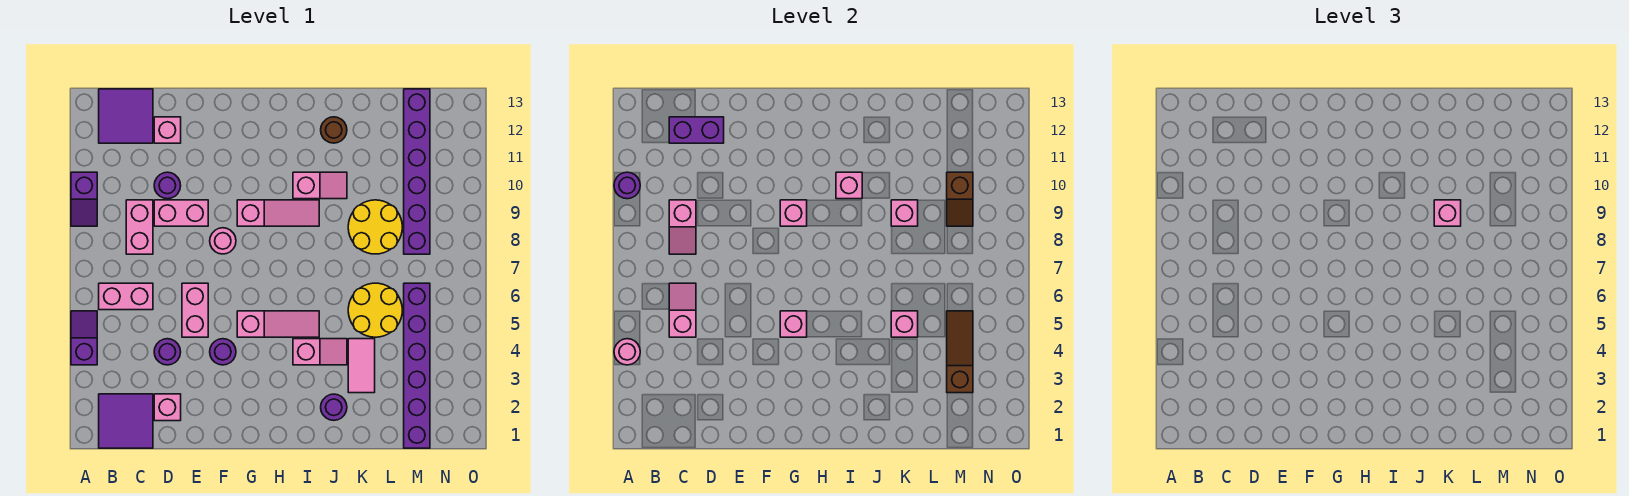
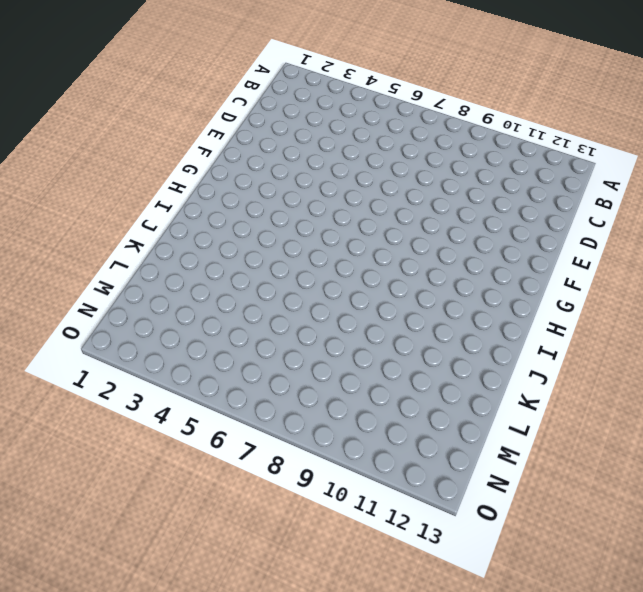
none -> purple slope A4:A5 level 1 top 4
none -> purple slope A9:A10 level 1 top 10
none -> purple tile B1:C2 level 1
none -> pink brick B6:C6 level 1

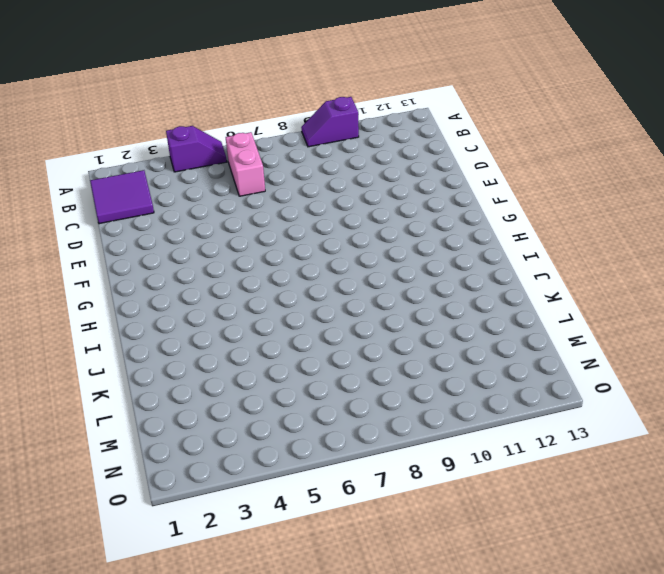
none -> purple tile B12:C13 level 1
none -> pink brick C8:C9 level 1
none -> pink brick D2 level 1
none -> purple round brick D4 level 1

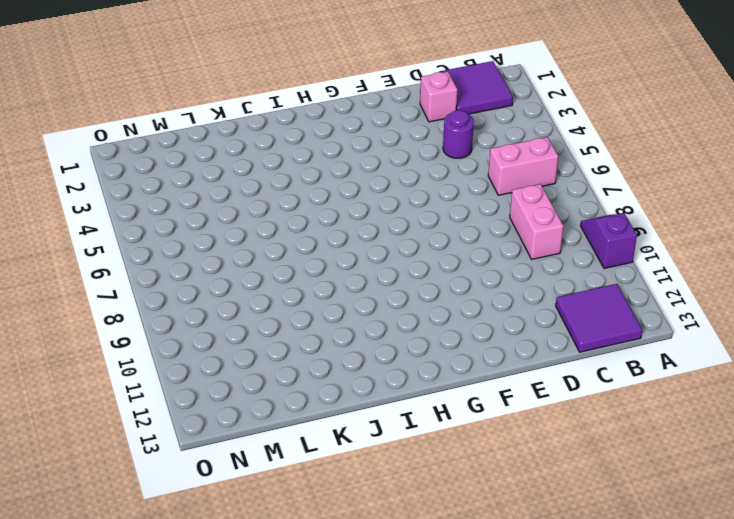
none -> purple slope A4:A5 level 1 top 4
none -> pink brick D9:E9 level 1
none -> purple round brick D10 level 1
none -> pink brick D12 level 1

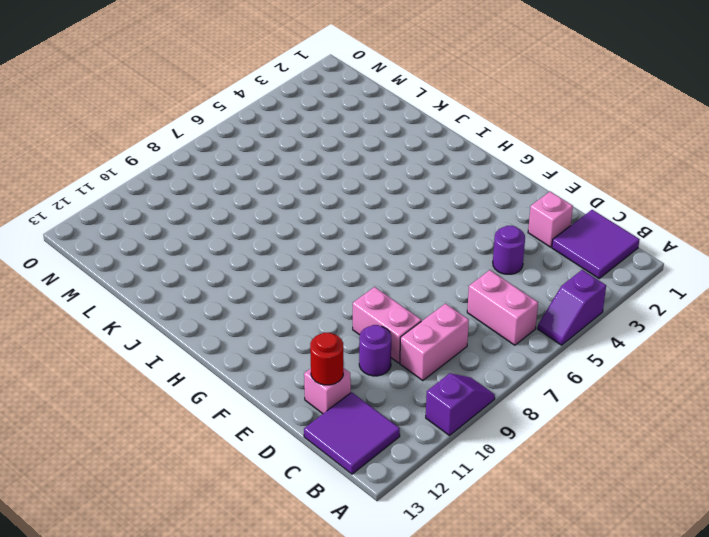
red round brick D12 level 2 -> purple brick C12:D12 level 2
none -> pink brick E5:E6 level 1
none -> purple round brick F4 level 1
none -> pink round brick F8 level 1
none -> pink slope G5:I5 level 1 top G

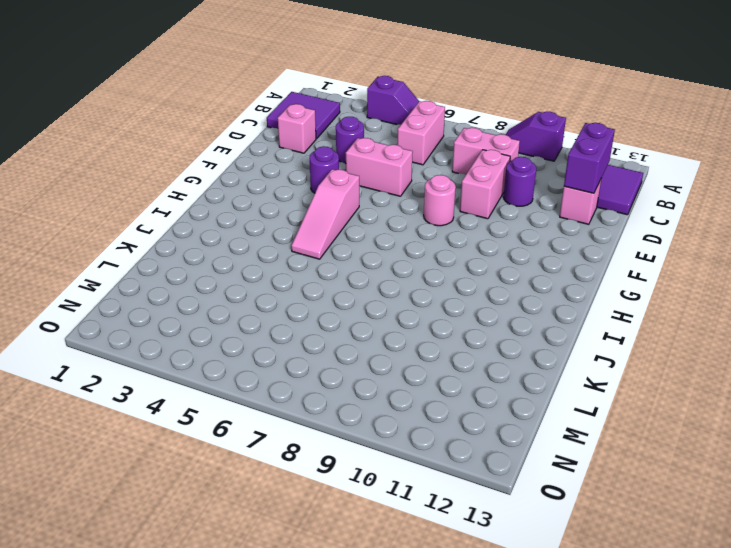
none -> pink slope G9:I9 level 1 top G
none -> pink slope I4:J4 level 1 top I
none -> pink slope I10:J10 level 1 top I
none -> purple round brick J2 level 1

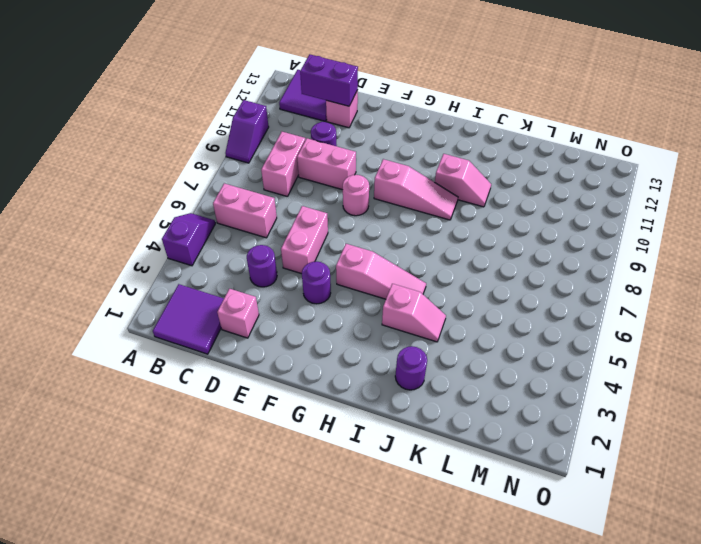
none -> brown round brick J12 level 1
none -> pink tile K3:K4 level 1
none -> yellow round brick K5:L6 level 1
none -> yellow round brick K8:L9 level 1

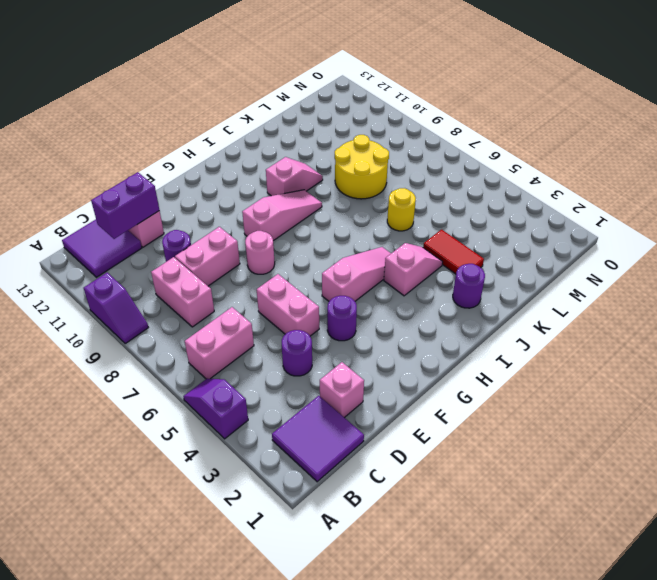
red tile K3:K4 level 1 -> pink tile K3:K4 level 1
yellow round brick K6 level 1 -> yellow round brick K5:L6 level 1
none -> brown round brick J12 level 1
none -> purple brick M1:M6 level 1
none -> purple brick M8:M13 level 1
none -> pink round brick A4 level 2

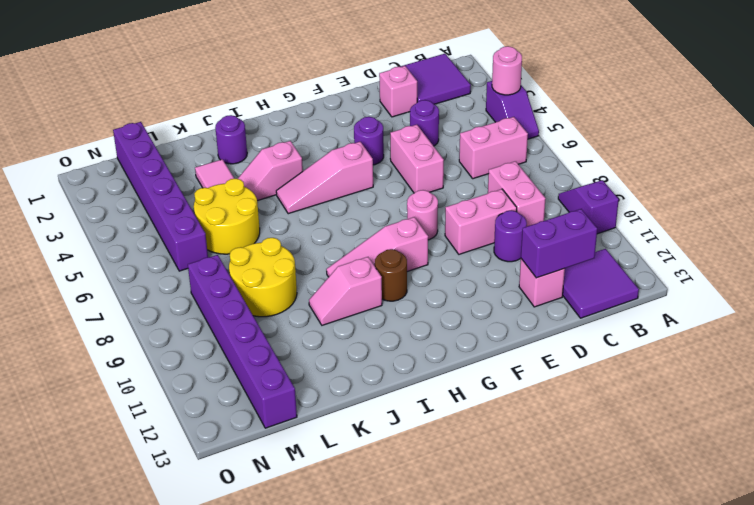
brown round brick H10 level 1 -> brown round brick J12 level 1
none -> purple round brick A10 level 2
none -> pink slope C5:C6 level 2 top 5
none -> pink slope C8:C9 level 2 top 9
none -> pink brick G5 level 2

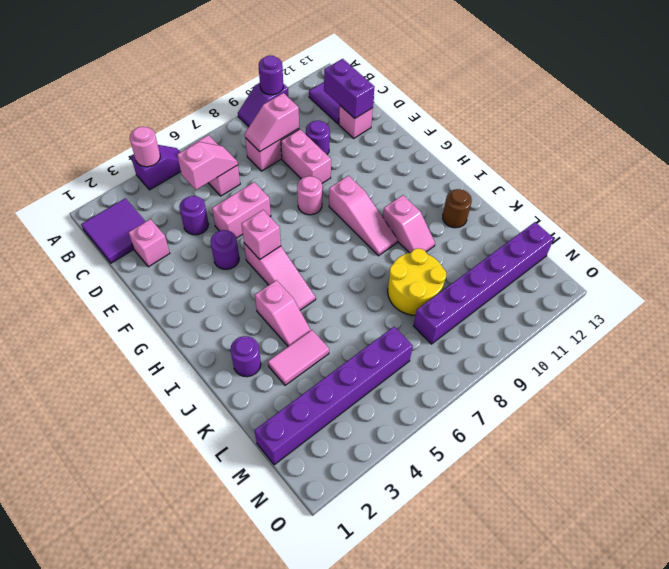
none -> yellow round brick K5:L6 level 1
none -> pink brick G9 level 2
none -> pink brick I10 level 2
none -> pink brick K5 level 2

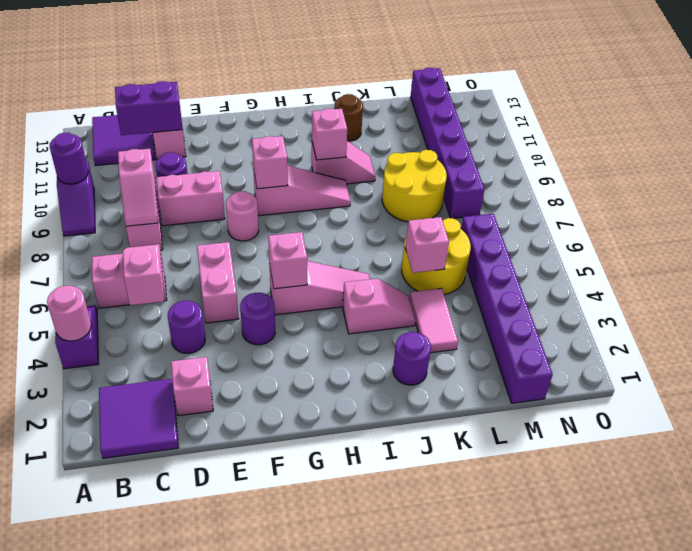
none -> pink brick K9 level 2
none -> brown slope M3:M5 level 2 top 3
none -> brown slope M9:M10 level 2 top 10
none -> pink brick K9 level 3

